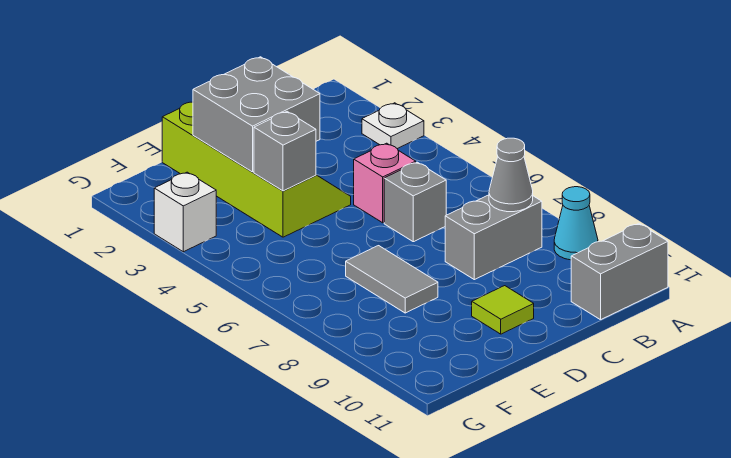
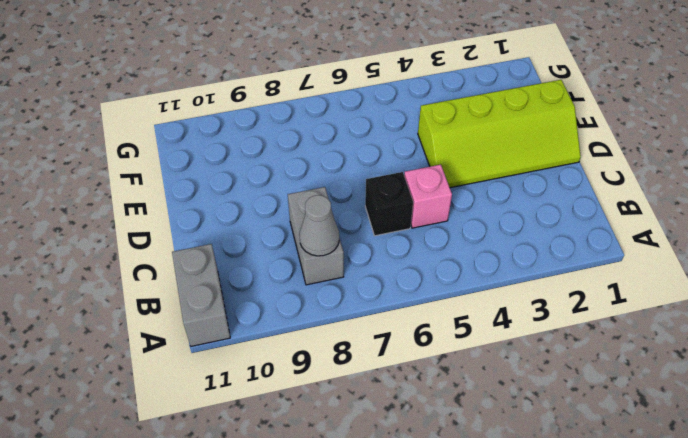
black brick C6 level 1 -> grey brick C6 level 1
none -> white plate A3 level 1
none -> cyan cone A9 level 1
none -> lime tile D10 level 1

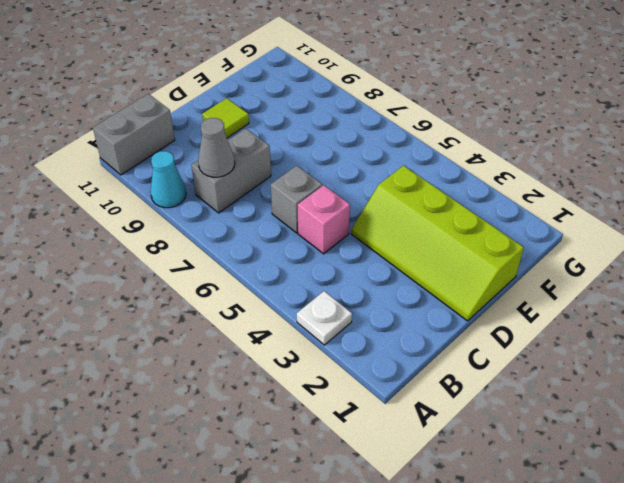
none -> grey tile E7:E8 level 1
none -> white brick G3 level 1
none -> grey brick D2:E3 level 2

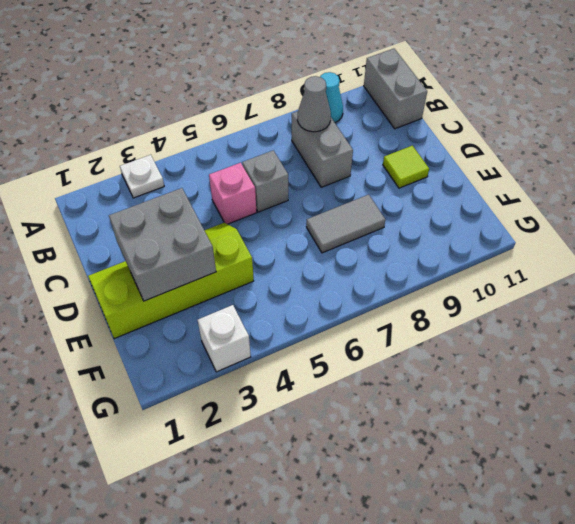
none -> grey brick E4 level 2

